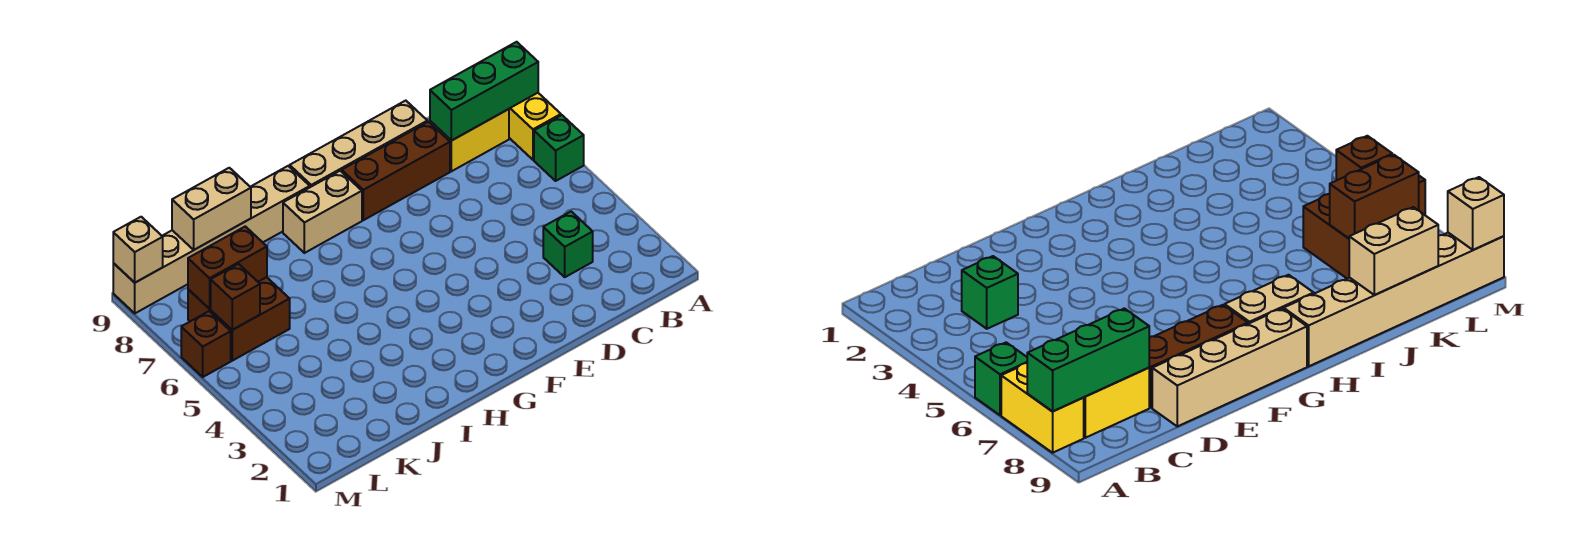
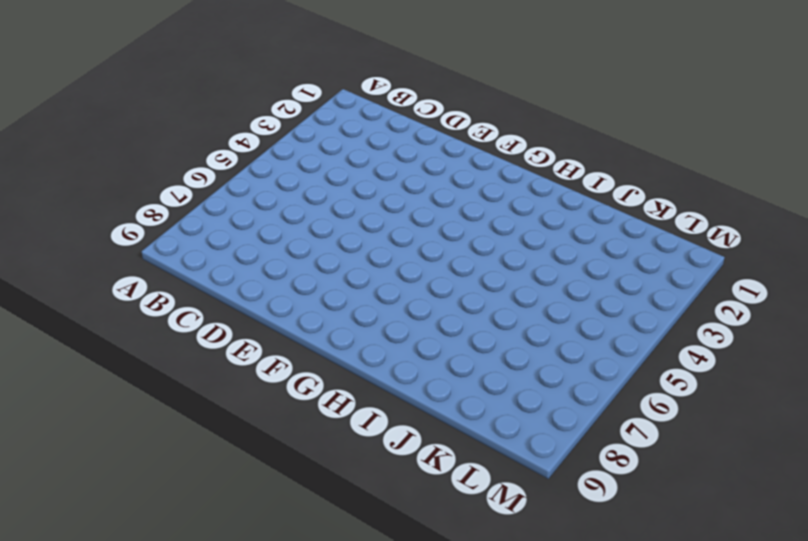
none -> green brick A6 level 1
none -> yellow brick A7:A8 level 1
none -> yellow brick B8:C8 level 1

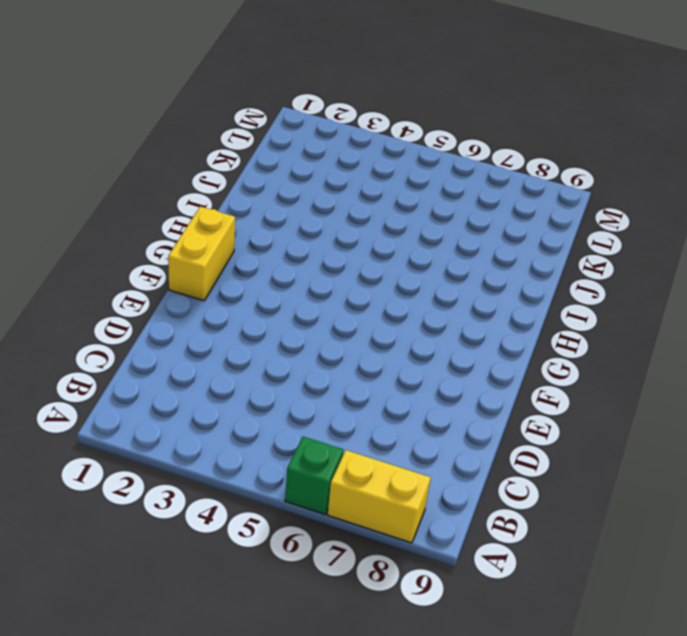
yellow brick F1:G1 level 1 -> yellow brick B8:C8 level 1
none -> green brick C3 level 1
none -> brown brick D8:F8 level 1
none -> tan brick D9:G9 level 1

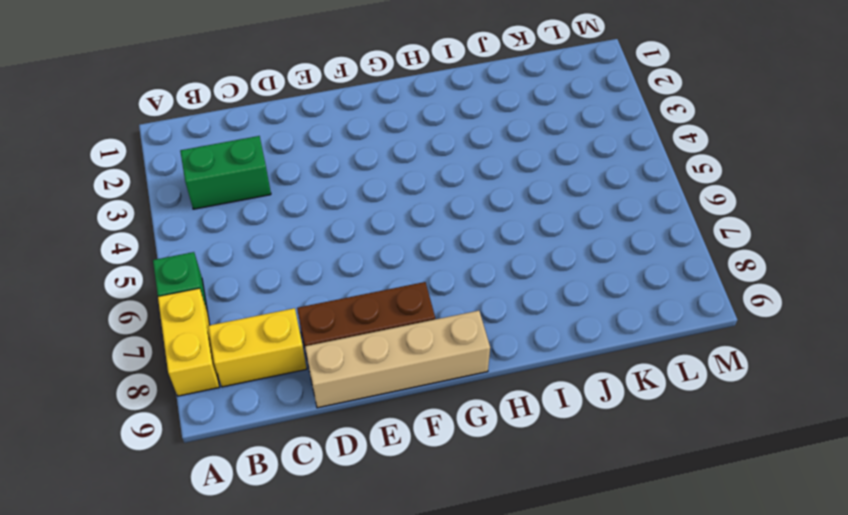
green brick B3:C3 level 1 -> green brick C3 level 1
none -> tan brick G8:H8 level 1
none -> tan brick H9:M9 level 1
none -> brown brick K6:L7 level 1

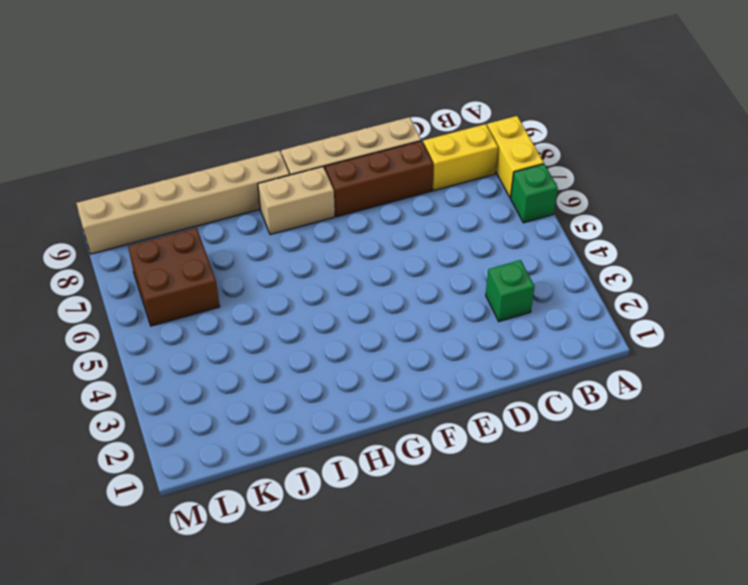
none -> brown brick M6 level 1
none -> green brick A8:C8 level 2
none -> tan brick J9:K9 level 2

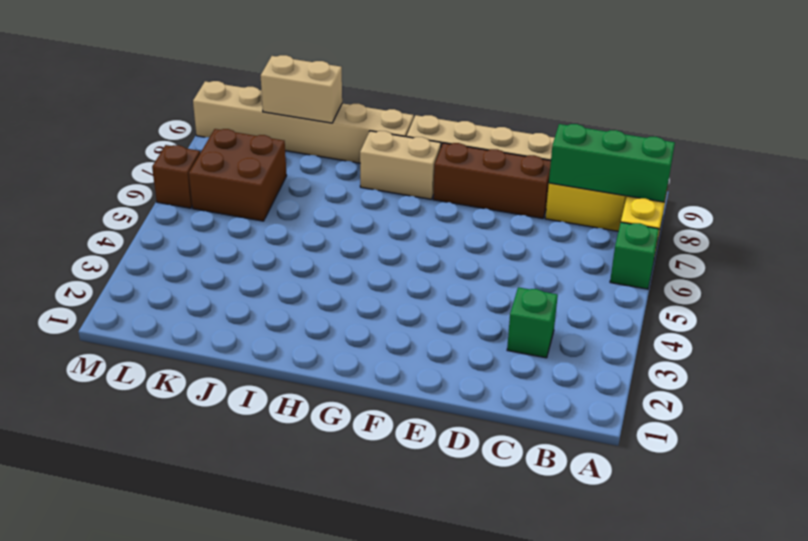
none -> brown brick K7:L7 level 2
none -> brown brick L6 level 2
none -> tan brick M9 level 2

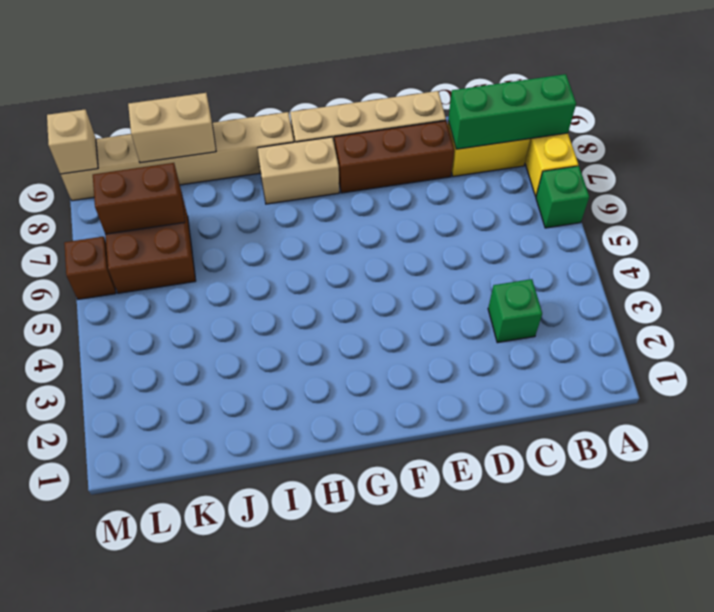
none -> brown brick L6 level 2

